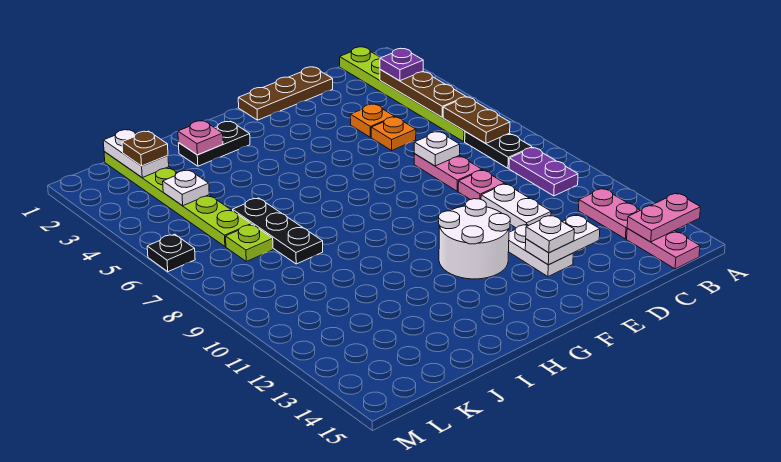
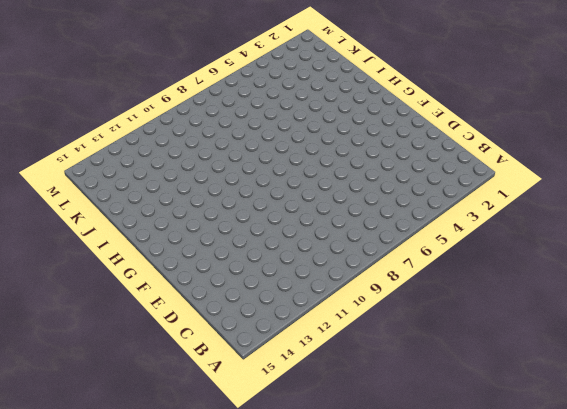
none -> lime plate B1:B6 level 1
none -> black plate B7:B8 level 1
none -> purple plate B9:B10 level 1

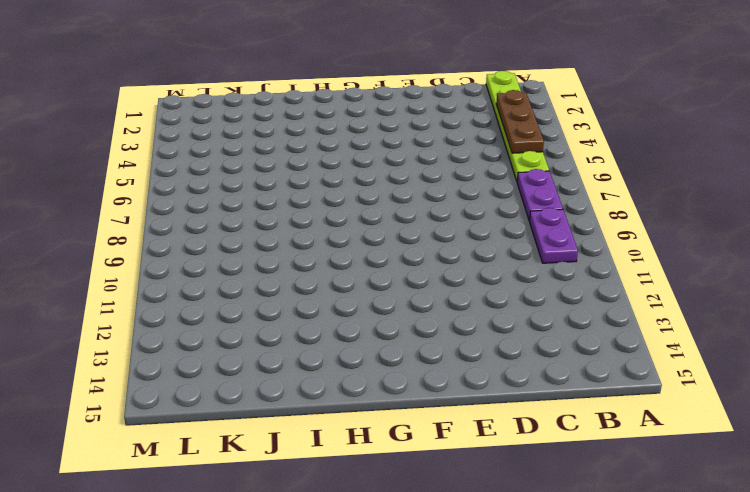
purple plate B7:B8 level 1 -> black plate B7:B8 level 1
none -> pink plate B12:B13 level 1
none -> pink plate B14:B15 level 1
none -> brown plate D1:F1 level 1

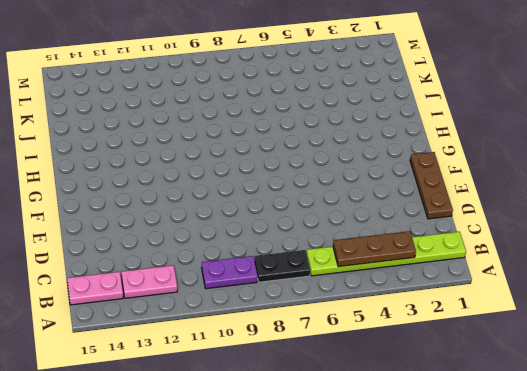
none -> orange plate D4 level 1
none -> orange plate D5 level 1
none -> pink plate D7:D8 level 1

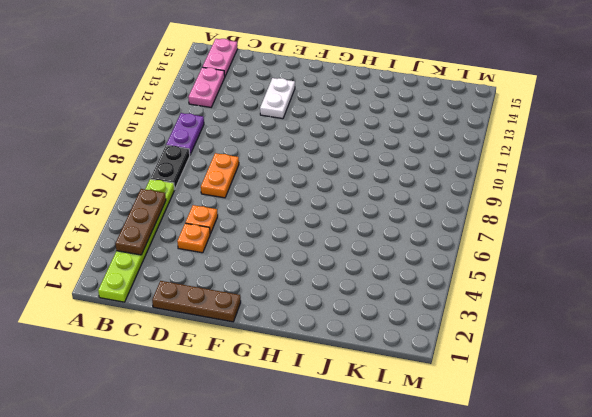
orange plate D7:D8 level 1 -> pink plate D7:D8 level 1
none -> pink plate D9 level 1
none -> white plate D10:D11 level 1
none -> white round brick F11:G12 level 1

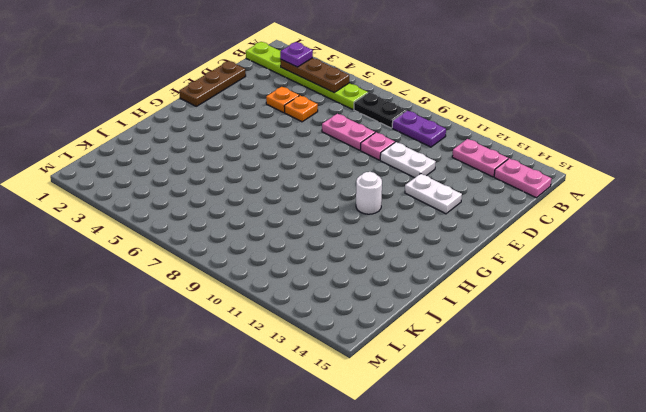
white round brick G11 level 1 -> white round brick F11:G12 level 1
none -> black plate H2:I2 level 1
none -> black plate J6:J8 level 1
none -> lime plate K1:K6 level 1

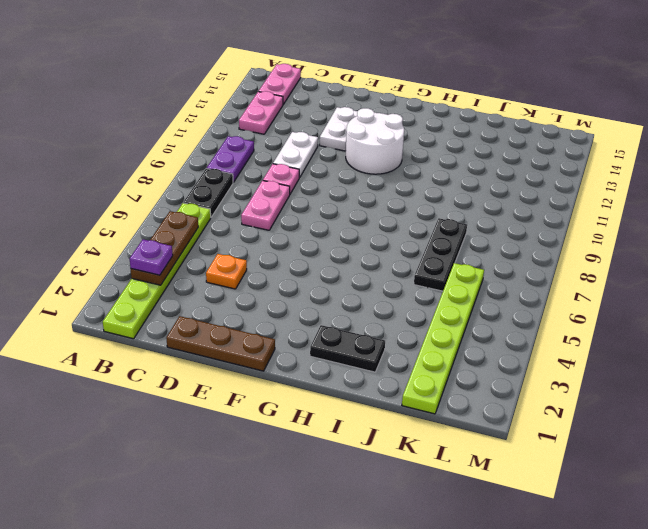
none -> orange plate D5 level 1
none -> lime plate K7 level 1
none -> black plate M6 level 1

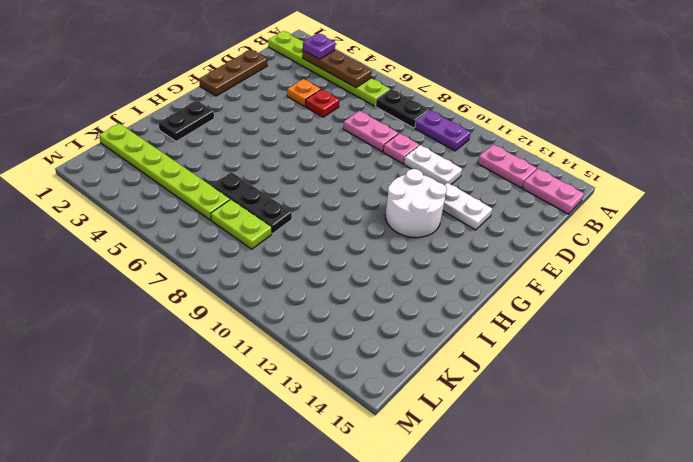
red plate D5 level 1 -> orange plate D5 level 1
lime plate K7:K8 level 1 -> lime plate K7 level 1
none -> black plate M6 level 1
none -> pink plate A14:B14 level 2
none -> brown plate B6:B7 level 2

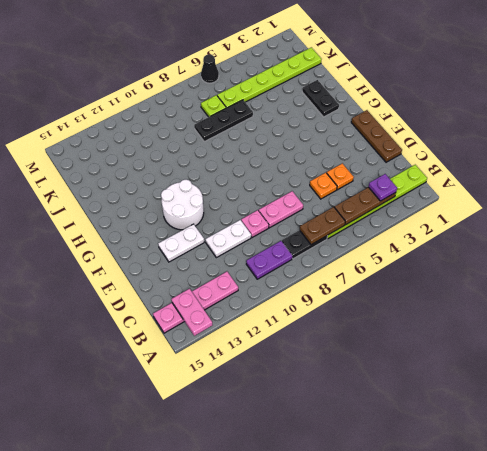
black cone M6 level 1 -> black plate M6 level 1
none -> white plate D7 level 2
none -> white plate D13:E13 level 2
none -> pink plate I2 level 2

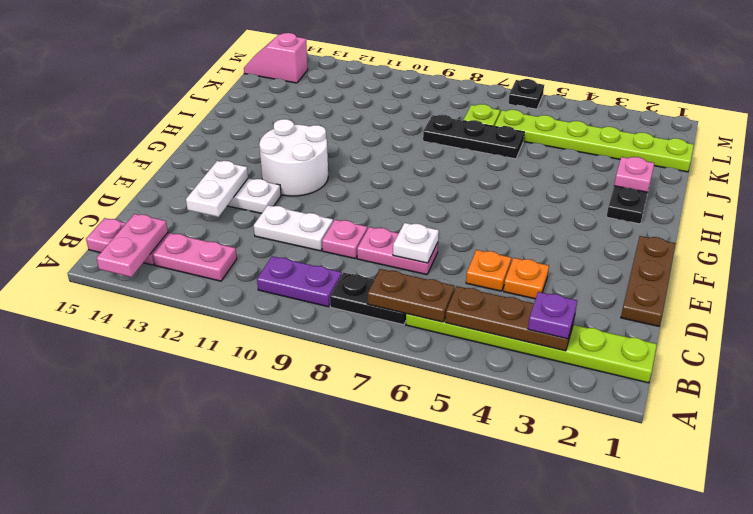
pink slope L14:L15 level 1 top 14 -> none
none -> white plate K1:K2 level 2
none -> white plate K4 level 2
none -> white plate E13 level 3

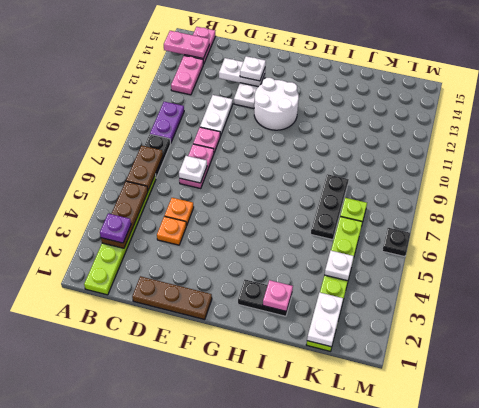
none -> brown plate K2 level 3

